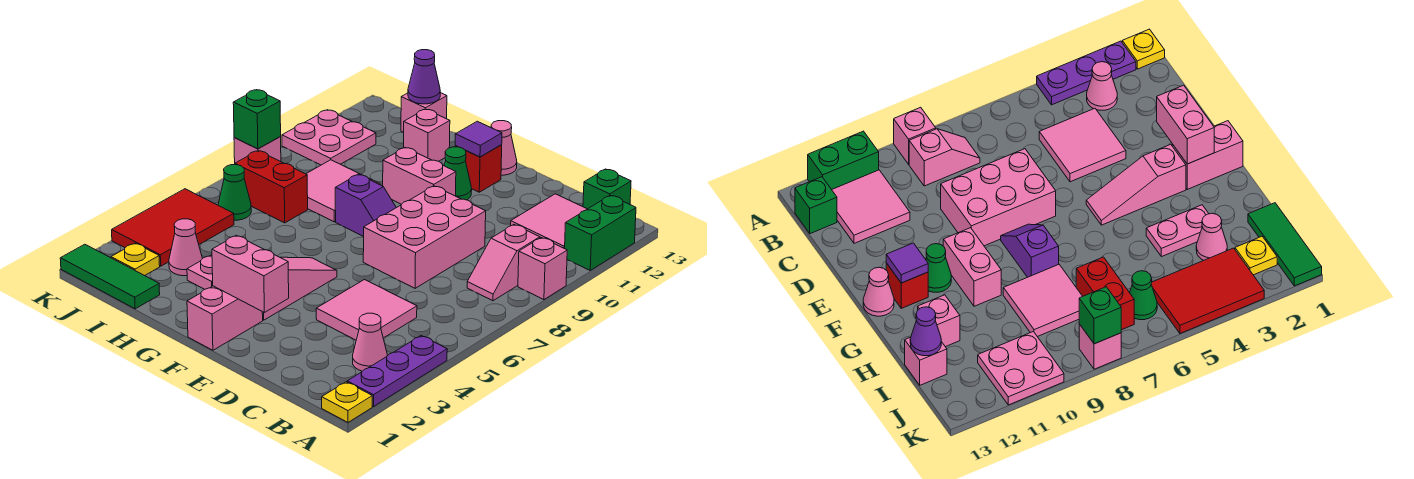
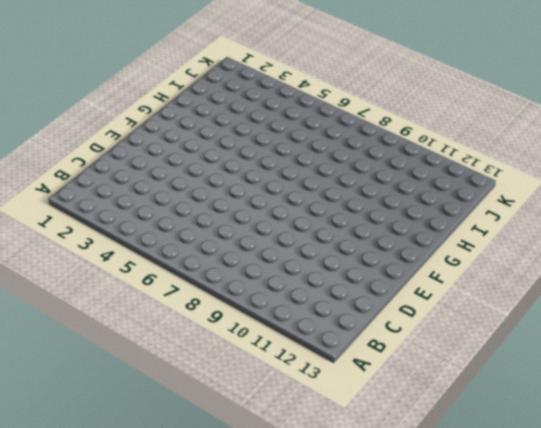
none -> yellow plate A1 level 1
none -> purple plate A2:A4 level 1
none -> pink brick A9 level 1
none -> green brick A11:A12 level 1

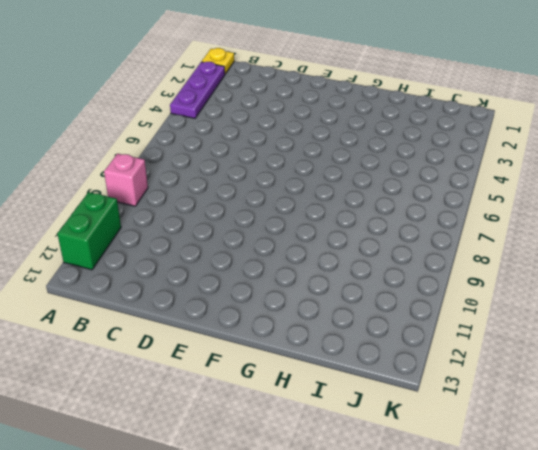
none -> pink cone B3 level 1
none -> pink slope B8:B9 level 1 top 9
none -> pink tile B11:C12 level 1
none -> green brick B13 level 1

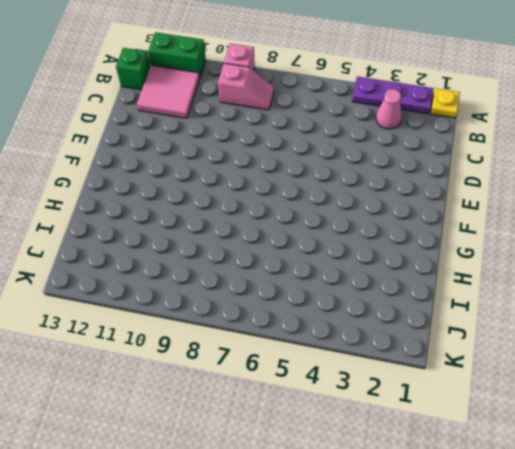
none -> pink tile C4:D5 level 1
none -> pink brick D7:E9 level 1
none -> pink brick F1:F2 level 1
none -> pink slope F3:F5 level 1 top 3

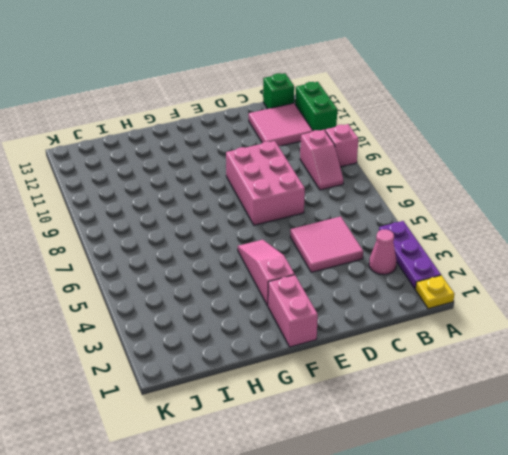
none -> purple slope F8:G8 level 1 top G
none -> pink brick F10:G10 level 1
none -> green cone F11 level 1
none -> red brick F12 level 1

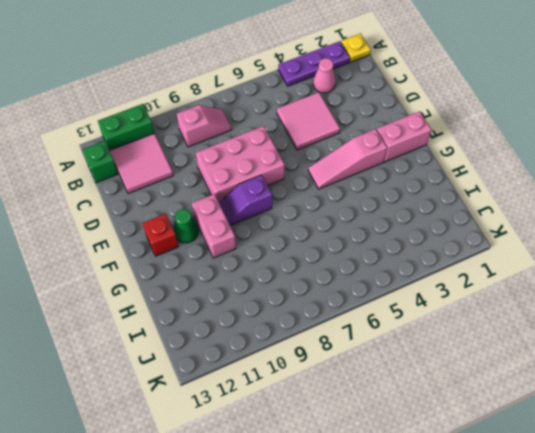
purple slope F8:F9 level 1 top 8 -> purple slope F8:G8 level 1 top G
none -> pink brick A9 level 1
none -> pink cone F13 level 1
none -> pink plate H3:H4 level 1
none -> pink tile H8:I9 level 1

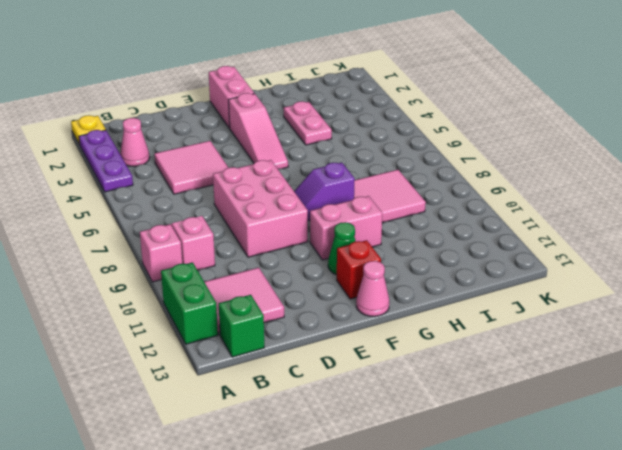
none -> pink brick H12 level 1
none -> green tile I1:K1 level 1
none -> pink cone I3 level 1
none -> red brick I7:J7 level 1

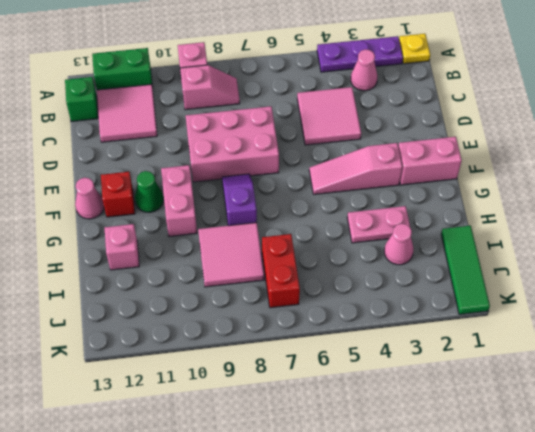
none -> pink brick I13 level 1
none -> yellow plate J2 level 1
none -> red tile J3:K5 level 1
none -> green cone J6 level 1

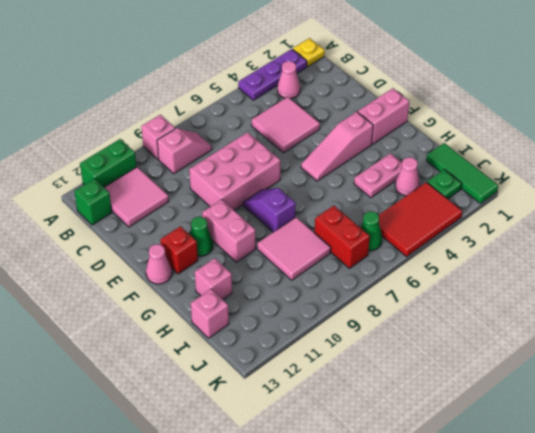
green plate J2 level 1 -> yellow plate J2 level 1
none -> pink plate J10:K11 level 1
none -> pink brick K8 level 1
none -> pink brick E2:F2 level 2
none -> purple tile F12 level 2

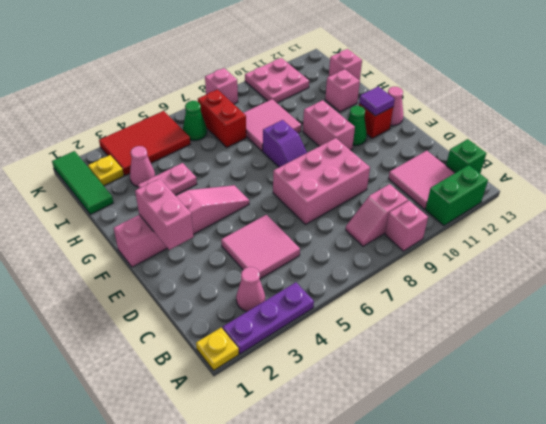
none -> purple cone I13 level 2
none -> green brick K8 level 2

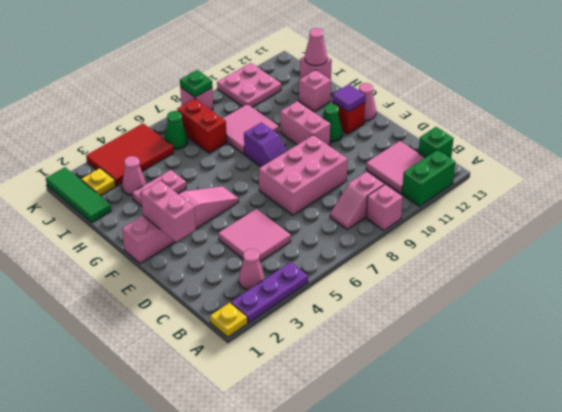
pink cone I13 level 2 -> purple cone I13 level 2
green plate K8 level 2 -> green brick K8 level 2

